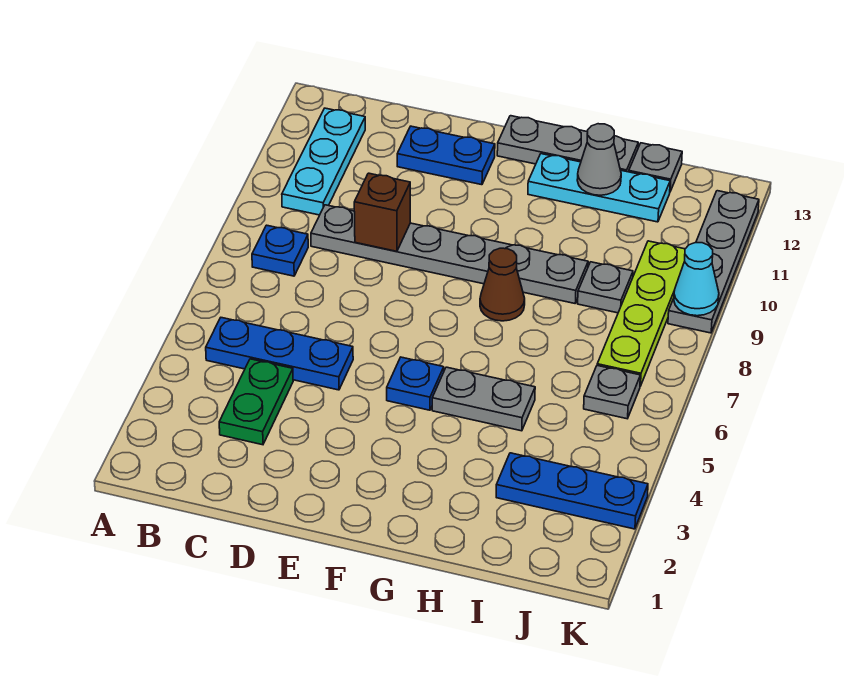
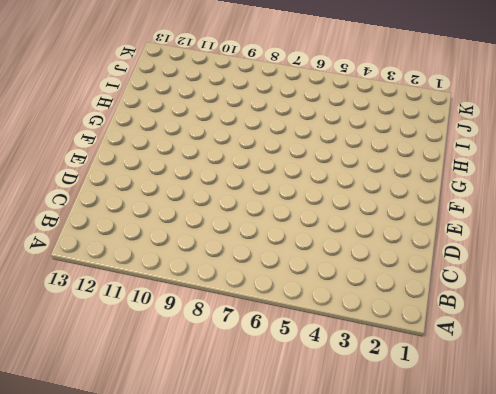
none -> blue plate B5:D5 level 1
none -> blue plate B8 level 1
none -> cyan plate B10:B12 level 1

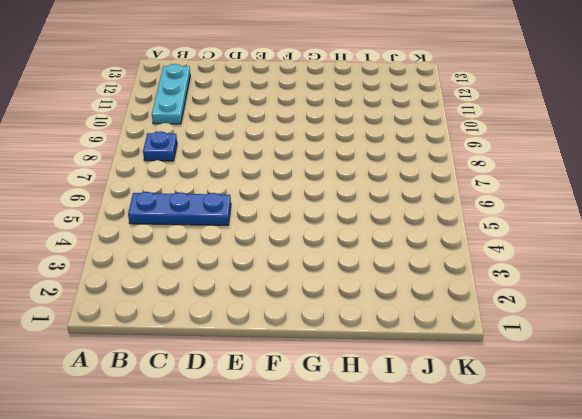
none -> green plate C3:C4 level 1
none -> grey plate C9:H9 level 1
none -> blue plate D12:E12 level 1

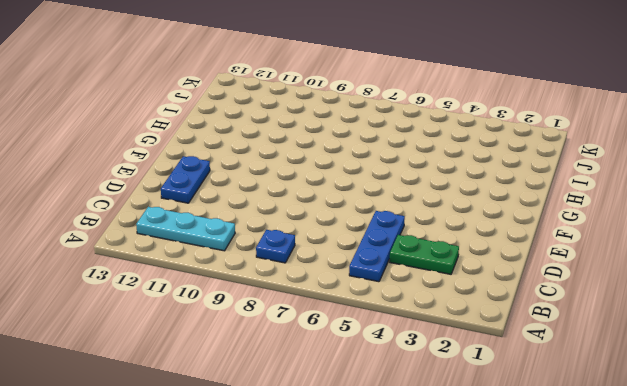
none -> grey plate C9:H9 level 1
none -> blue plate F5 level 1
none -> grey plate F13:H13 level 1

